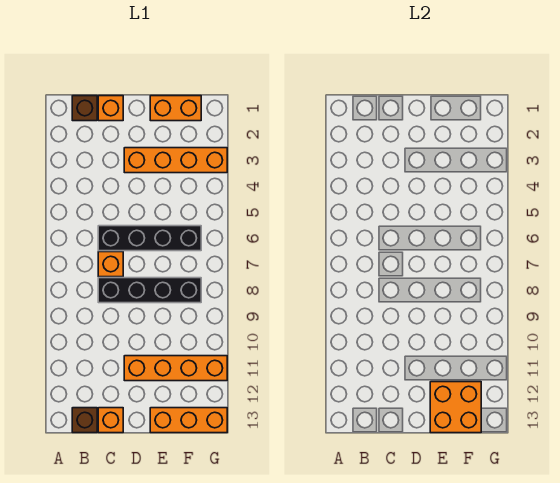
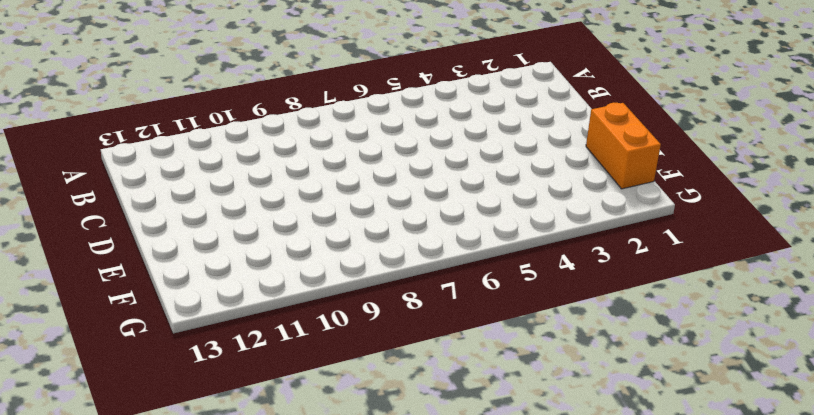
none -> brown brick B1 level 1
none -> brown brick B13 level 1
none -> orange brick C1 level 1

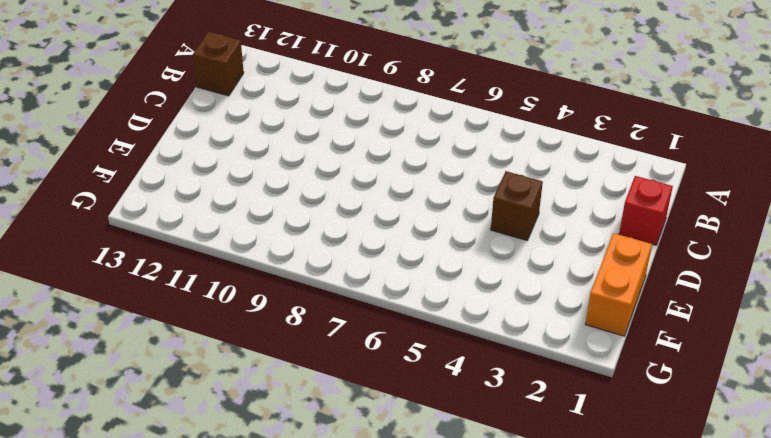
red brick C1 level 1 -> orange brick C1 level 1
brown brick D4 level 1 -> brown brick B1 level 1
none -> black brick C6:F6 level 1
none -> orange brick C7 level 1
none -> black brick C8:F8 level 1

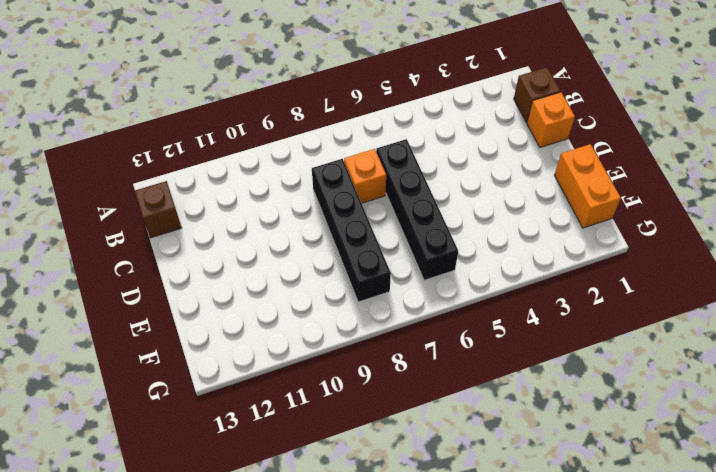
none -> orange brick C13 level 1
none -> orange brick D3:G3 level 1
none -> orange brick D11:G11 level 1

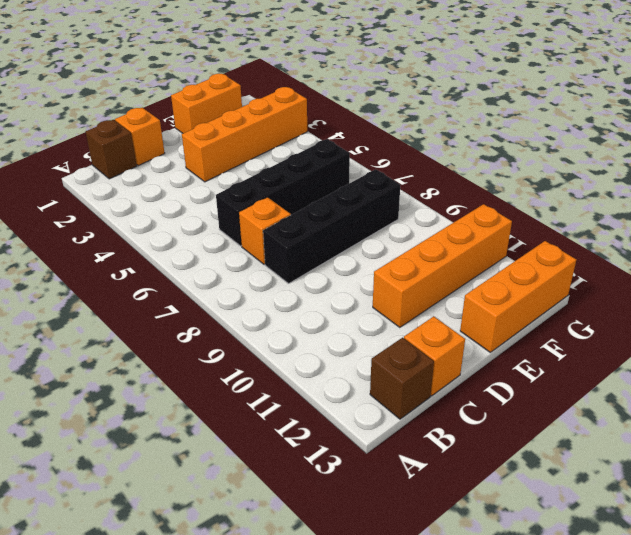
none -> orange brick E12:F13 level 2

